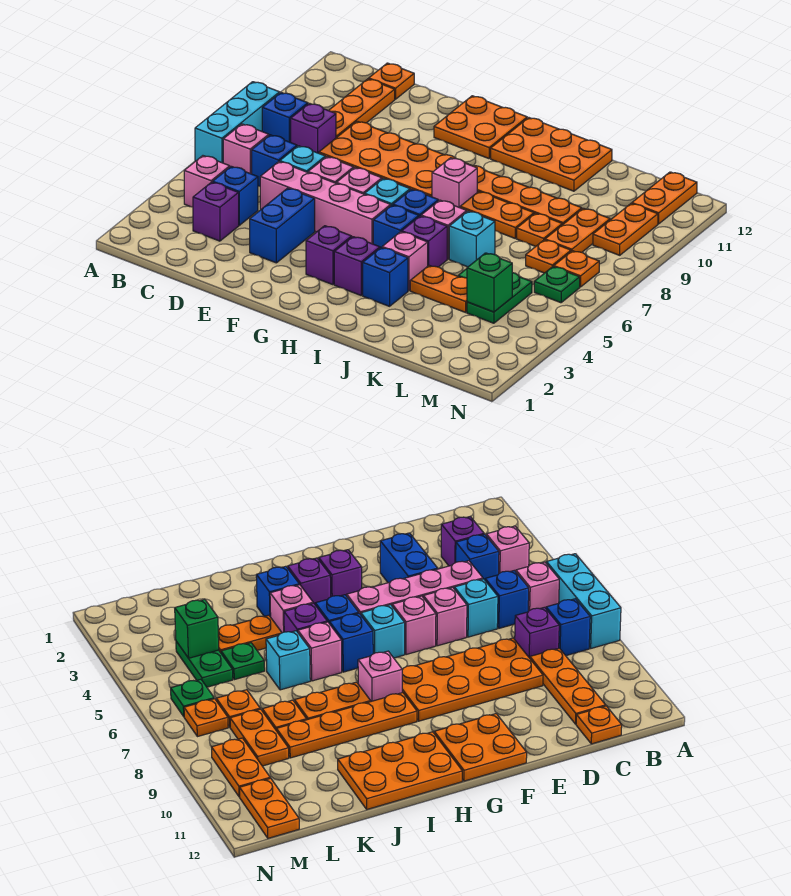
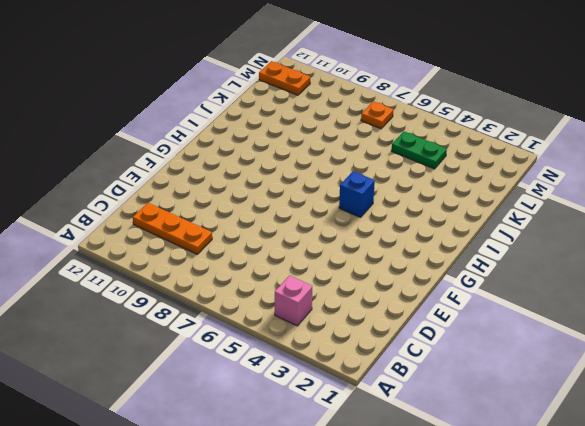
none -> cyan brick A6:A8 level 1
none -> pink brick B6 level 1
none -> blue brick B8 level 1
none -> purple brick C3 level 1

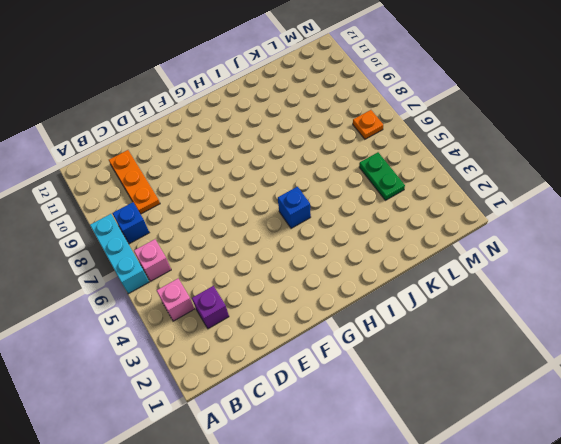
none -> blue brick C4 level 1
none -> blue brick C6 level 1
none -> purple brick C8 level 1
none -> orange plate C12 level 1

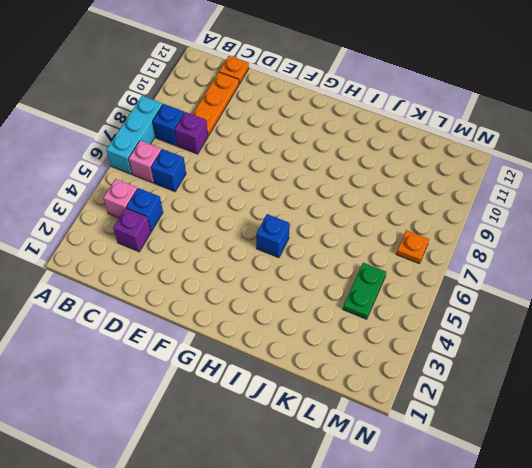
none -> pink brick D5:G5 level 1
none -> cyan brick D6 level 1
none -> orange plate D8:G9 level 1
none -> blue brick E3:E4 level 1

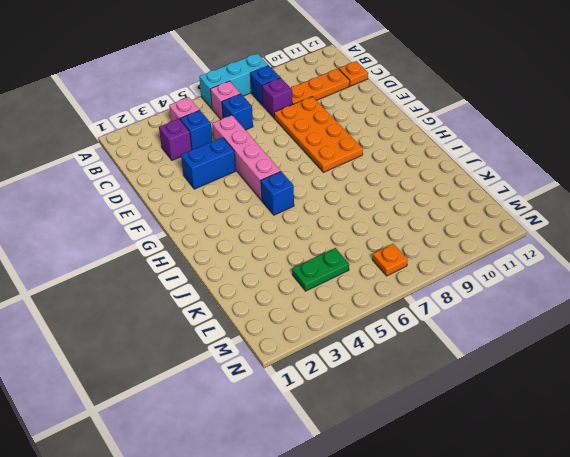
none -> cyan brick D6 level 1
none -> pink brick E6 level 1
none -> pink brick F6 level 1
none -> orange plate F11:G12 level 1

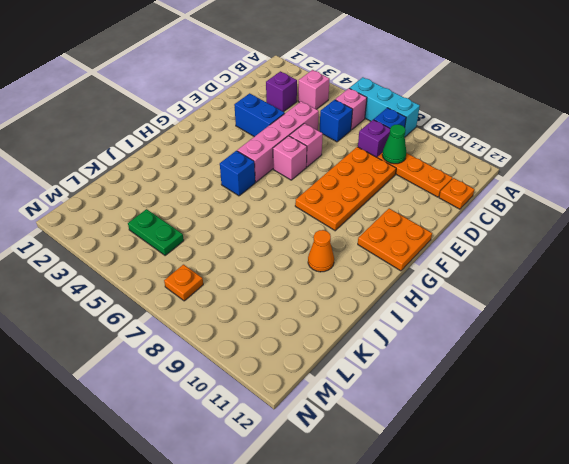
green cone C9 level 2 -> none
orange cone I10 level 1 -> none
none -> blue brick C4 level 1
none -> cyan brick D6 level 1
none -> purple brick G3 level 1
none -> cyan brick G6 level 1

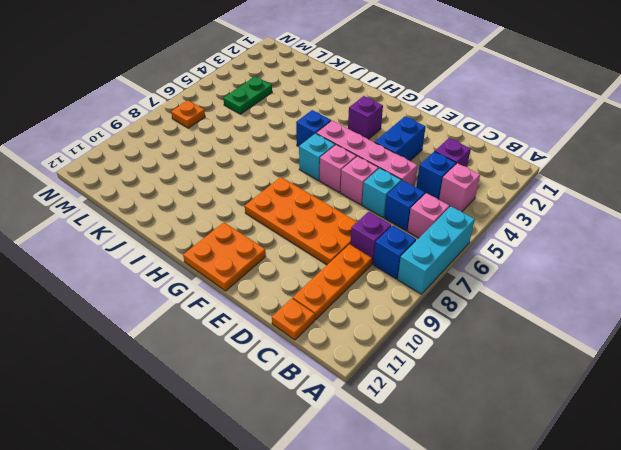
none -> purple brick H3 level 1
none -> blue brick H6 level 1
none -> pink brick H8 level 1
none -> orange plate H9:K9 level 1

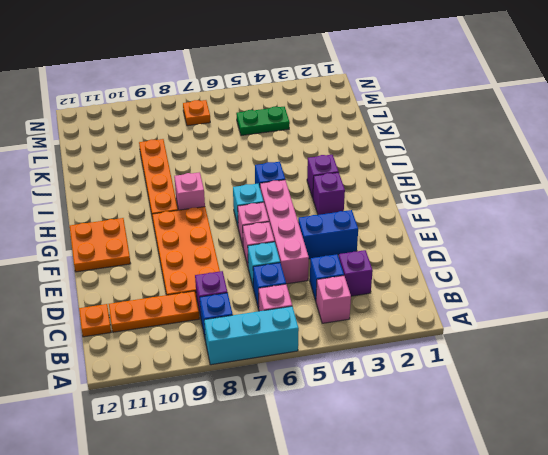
none -> blue brick H6 level 1
none -> orange plate H11:J12 level 1
none -> blue brick I3 level 1
none -> pink brick I4 level 1

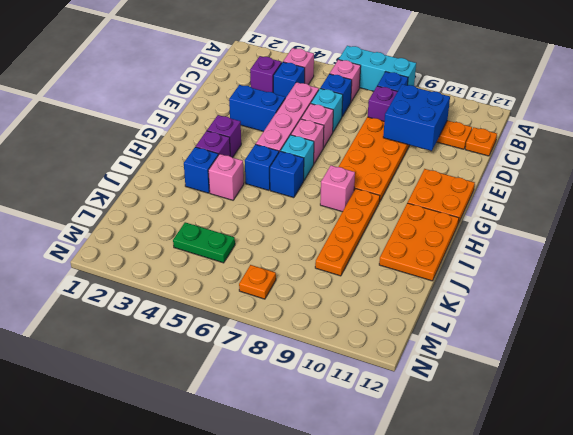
blue brick C9:D10 level 2 -> none
none -> purple brick I5 level 1
none -> pink brick I6 level 1
none -> orange plate I8:J8 level 1
none -> orange plate J4:K4 level 1

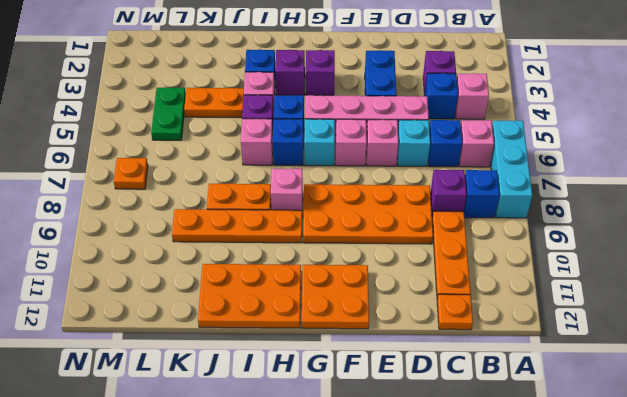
none -> cyan brick J6 level 1
none -> green plate K5 level 1
none -> orange plate K8 level 1
none -> orange plate L7 level 1

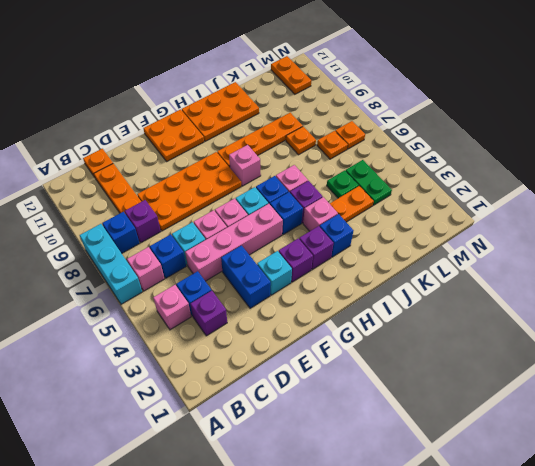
cyan brick F3 level 1 -> cyan brick J6 level 1
none -> orange plate I8:J8 level 1
none -> orange plate L8:L9 level 1
none -> green plate M6 level 1
none -> orange plate M9:M10 level 1

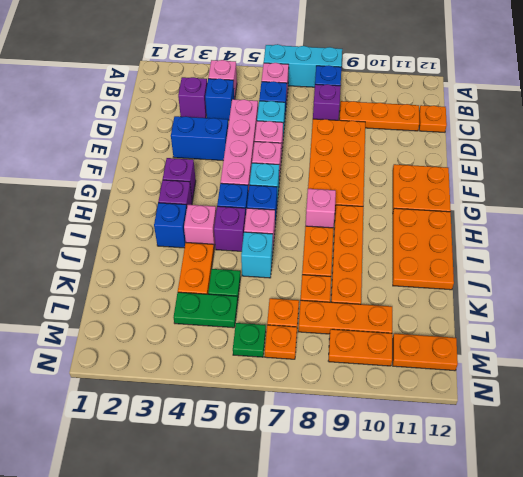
orange plate L8:L10 level 1 -> orange plate L8:L9 level 1
none -> green brick L4 level 2

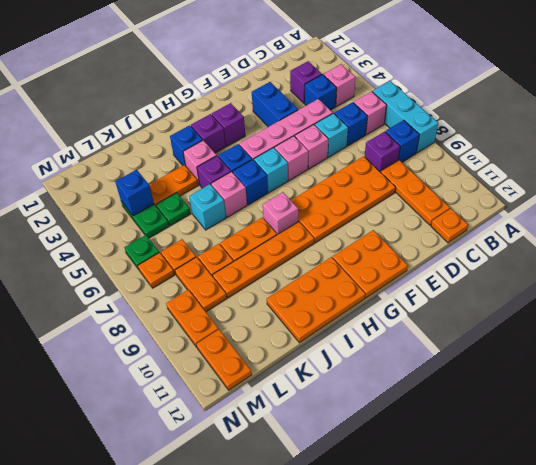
blue brick L4 level 2 -> green brick L4 level 2

